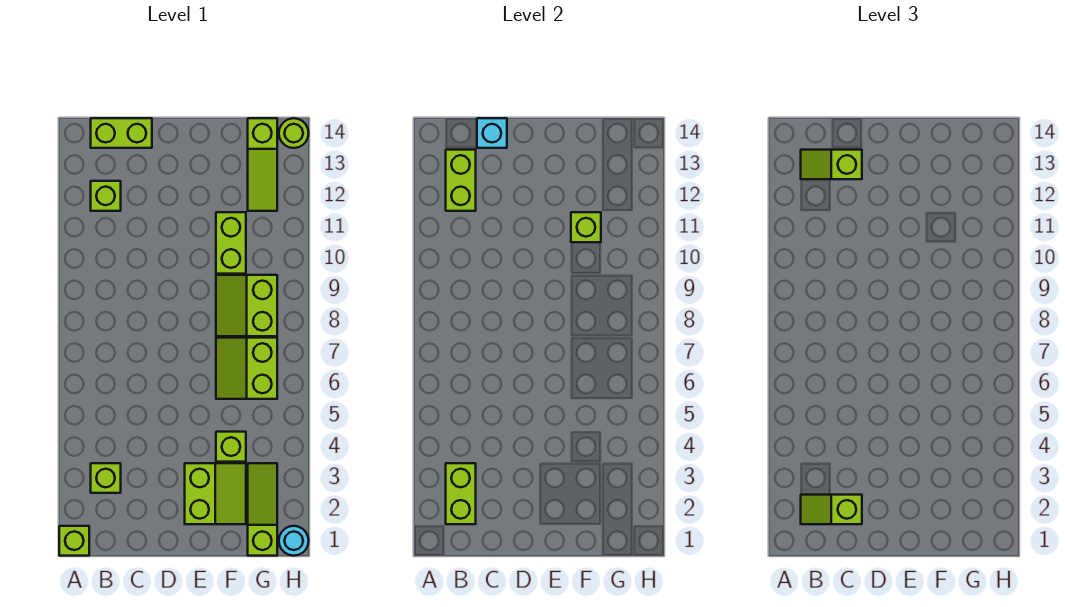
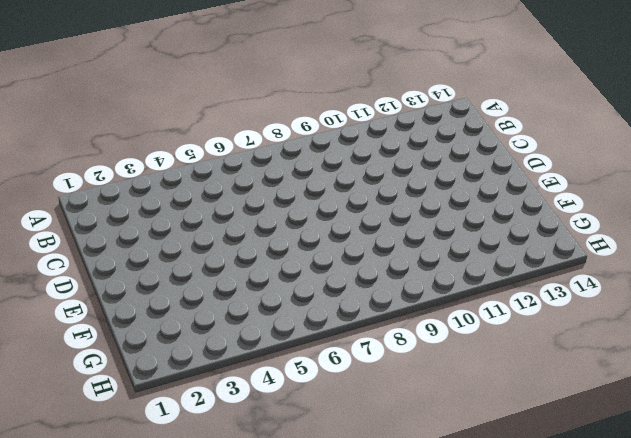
none -> lime brick A1 level 1
none -> lime brick B3 level 1
none -> lime brick B12 level 1

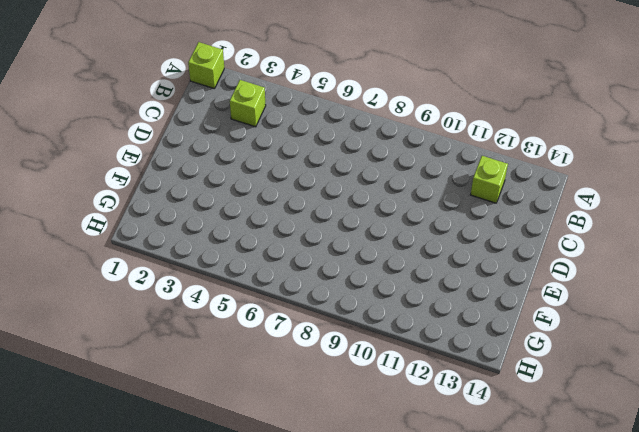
none -> lime brick B14:C14 level 1
none -> lime slope E2:F3 level 1 top E
none -> lime brick F4 level 1

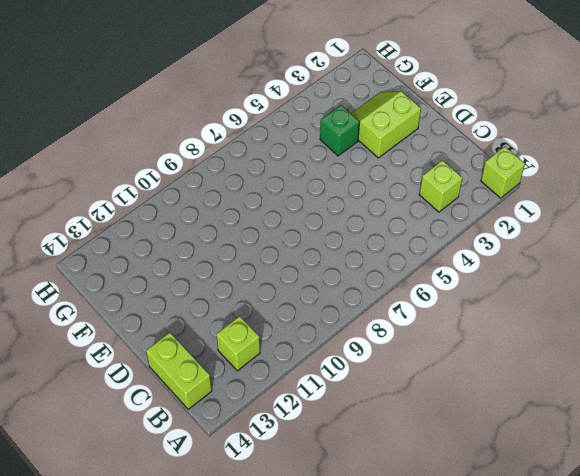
green brick F4 level 1 -> lime brick F4 level 1
none -> lime slope F6:G7 level 1 top G
none -> lime slope F8:G9 level 1 top G
none -> lime brick F10:F11 level 1

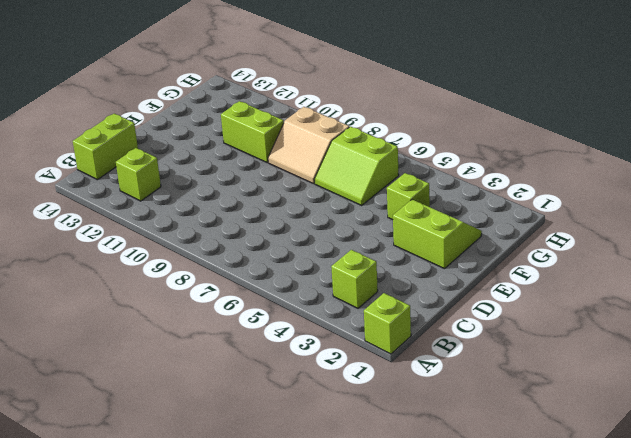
tan slope F8:G9 level 1 top G -> lime slope F8:G9 level 1 top G
none -> lime slope G1:G3 level 1 top 1
none -> lime slope G12:G14 level 1 top 14
none -> cyan round brick H1 level 1

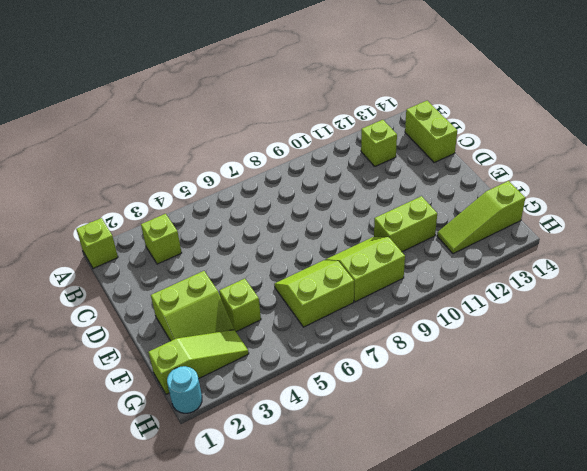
none -> lime round brick H14 level 1
none -> lime brick B2:B3 level 2
none -> lime brick B12:B13 level 2

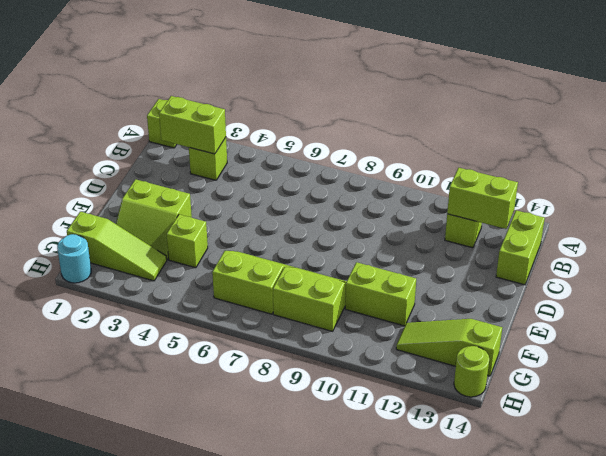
none -> cyan brick C14 level 2
none -> lime brick F11 level 2
none -> lime slope B2:C2 level 3 top C

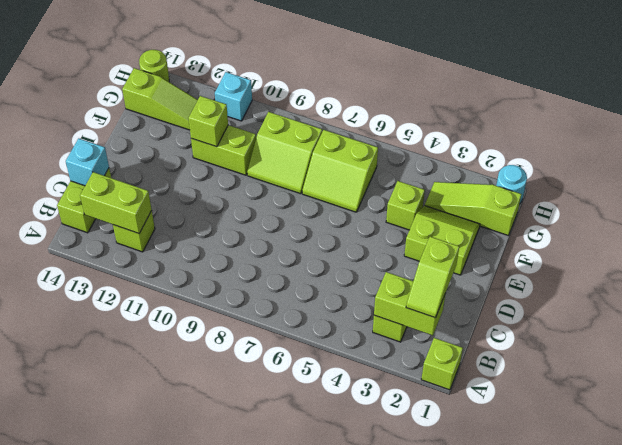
cyan brick H11 level 1 -> none
none -> lime slope B13:C13 level 3 top C

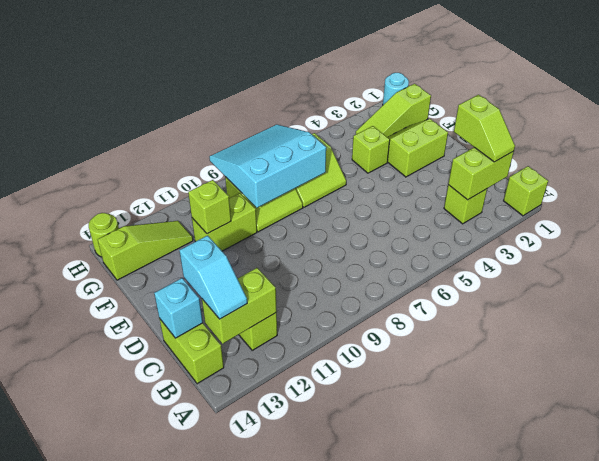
cyan slope B13:C13 level 3 top C -> lime slope B13:C13 level 3 top C
cyan slope F7:H9 level 2 top F -> none

